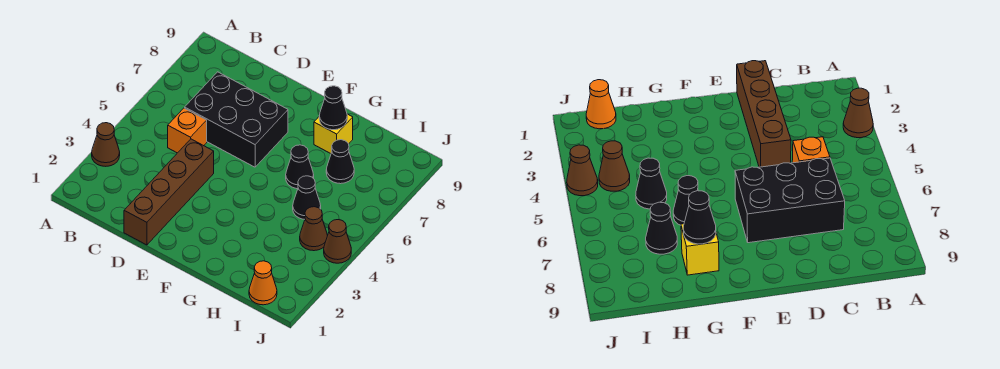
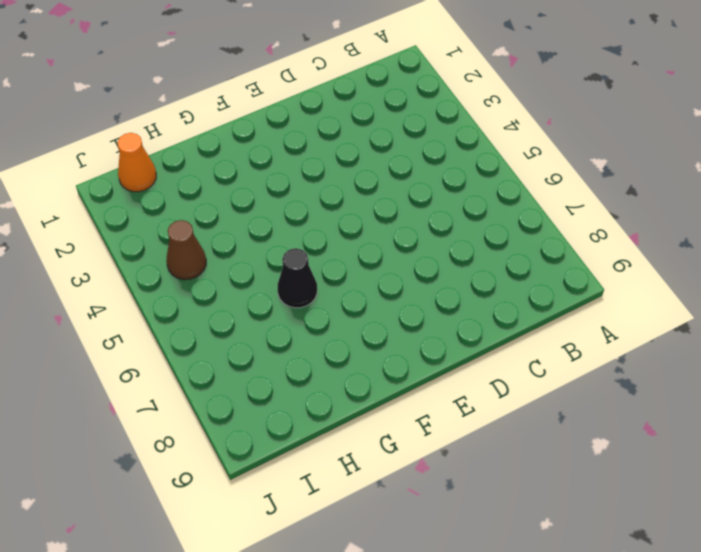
none -> brown cone A3 level 1
none -> orange brick C5 level 1
none -> black brick C6:E7 level 1

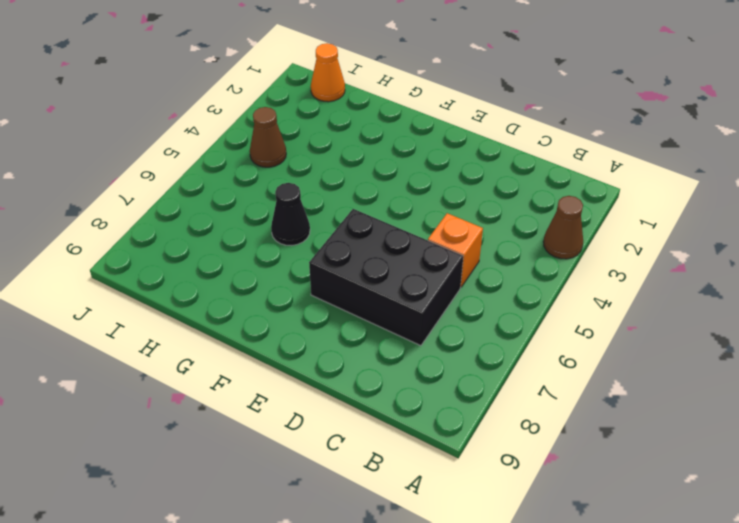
none -> brown brick D1:D4 level 1
none -> yellow brick G8 level 1
none -> black cone H5 level 1

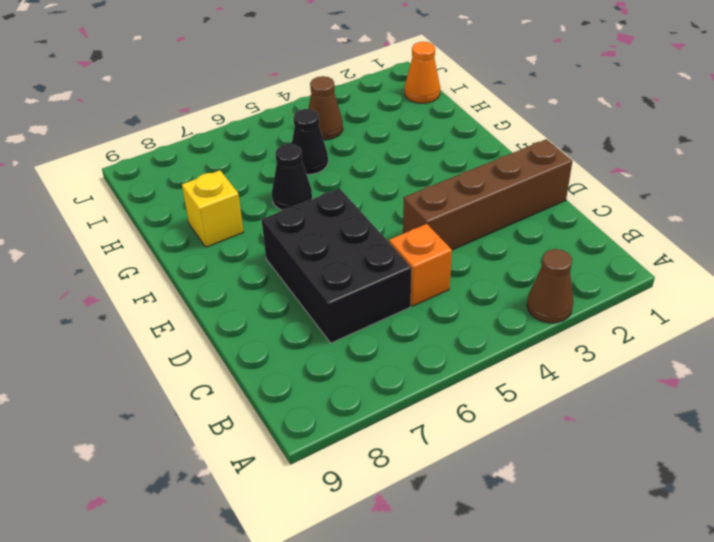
none -> black cone H7 level 1
none -> brown cone J4 level 1
none -> black cone G8 level 2

